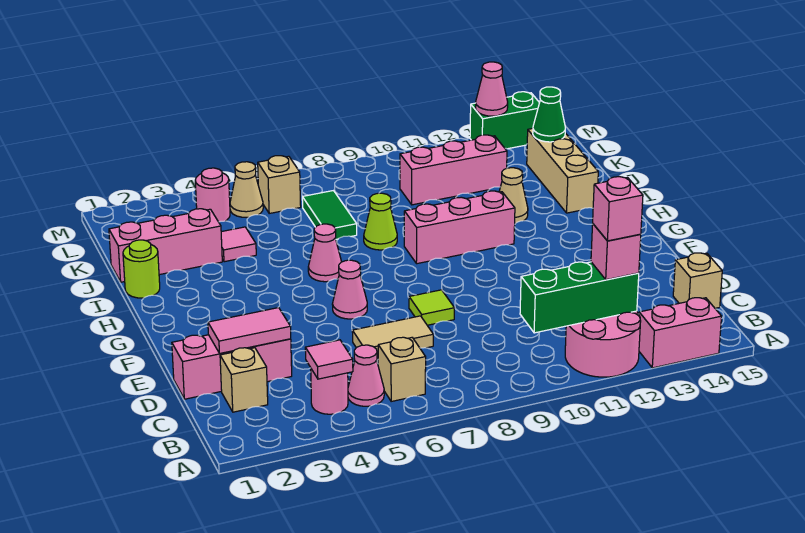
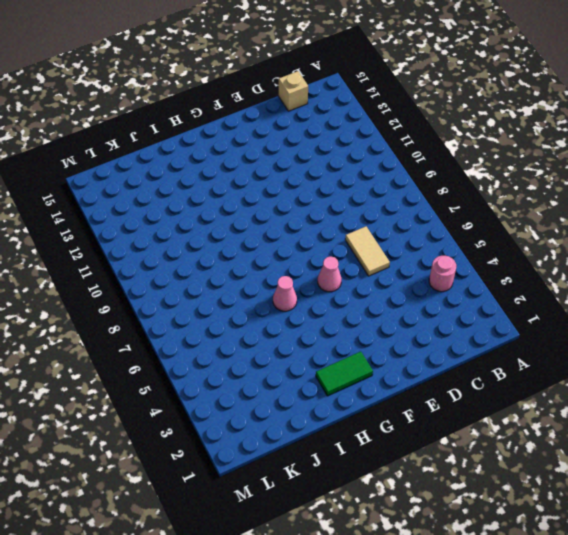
green tile G2:H2 level 1 -> green tile J7:K7 level 1
none -> pink round brick A11:B12 level 1
none -> pink brick A13:A14 level 1
none -> pink cone B5 level 1
none -> tan brick B6 level 1

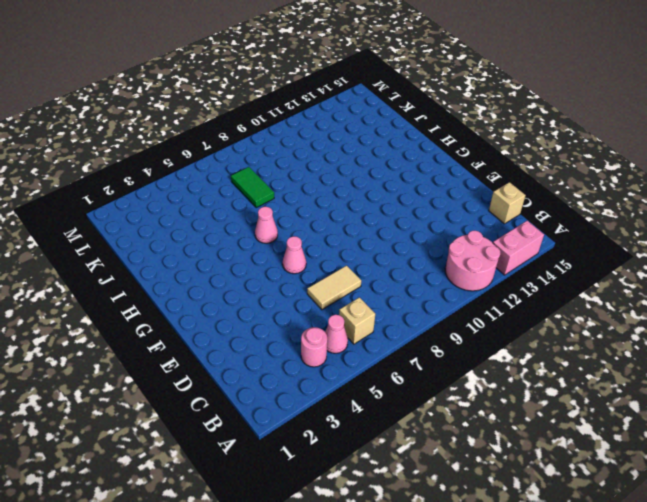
none -> tan brick C2 level 1
none -> pink brick D1:D3 level 1
none -> lime tile E8 level 1
none -> pink brick H9:H11 level 1

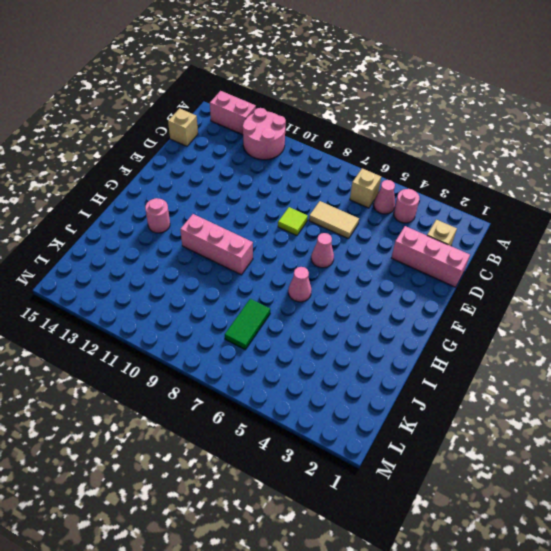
pink round brick H13 level 1 -> pink round brick L4 level 1
none -> lime round brick I1 level 1
none -> lime cone I8 level 1
none -> tan cone I12 level 1
none -> tan brick I14:K14 level 1

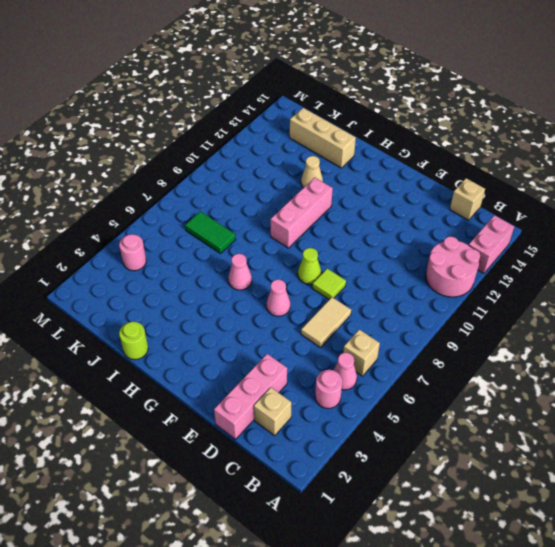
lime cone F8 level 1 -> lime cone I8 level 1
none -> pink brick J1:J3 level 1
none -> pink tile J4 level 1
none -> pink brick K10:K12 level 1
none -> tan cone L5 level 1

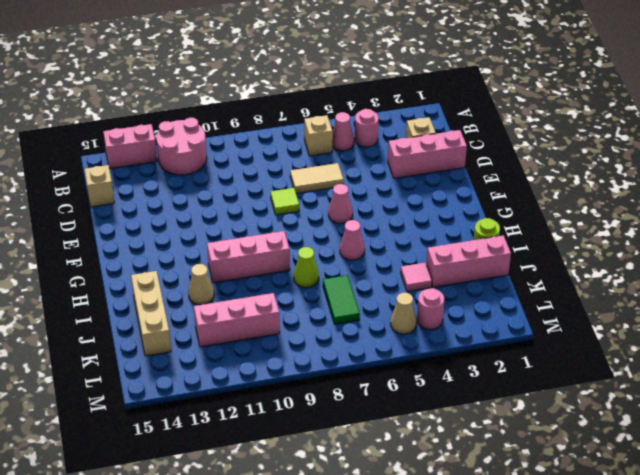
none -> tan brick L6 level 1
none -> green brick M13:M14 level 1
none -> pink tile B4 level 2
none -> green brick B10:B12 level 2

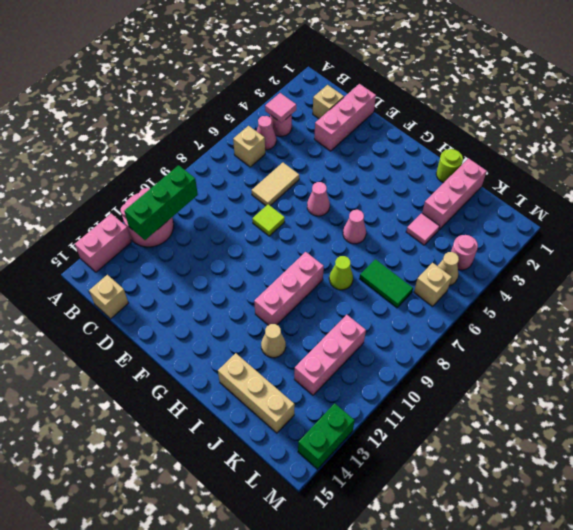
none -> pink tile D2:D3 level 2
none -> green cone K14 level 2
none -> pink cone M13 level 2
none -> pink brick B12 level 3

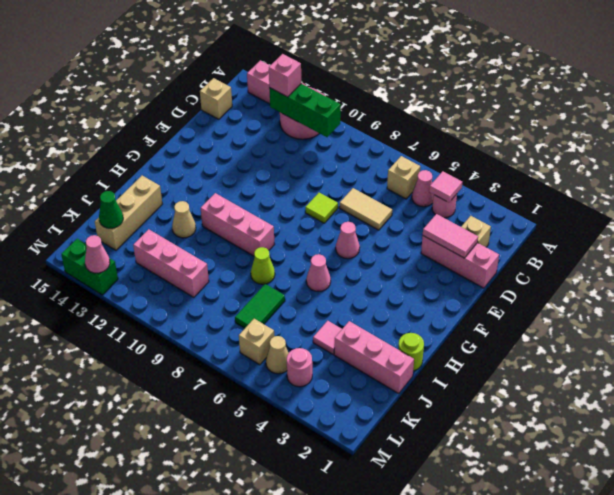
none -> pink brick B12 level 4

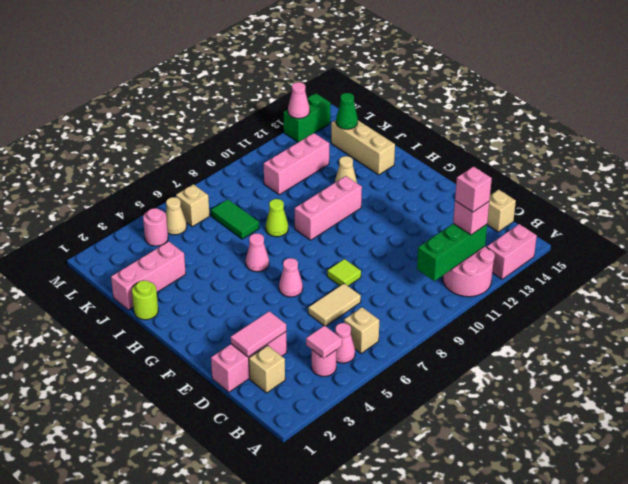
none -> pink tile J4 level 1

